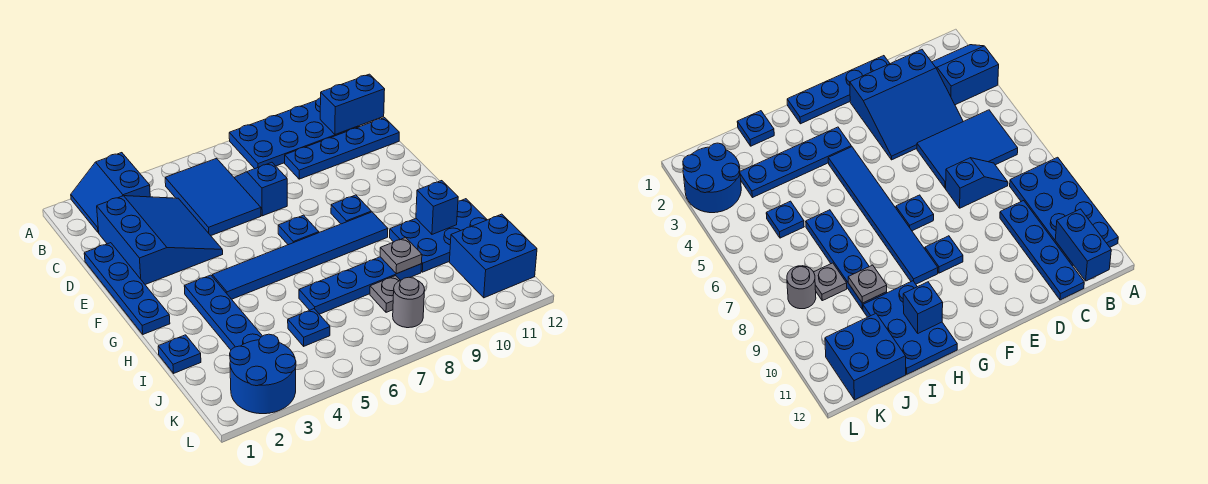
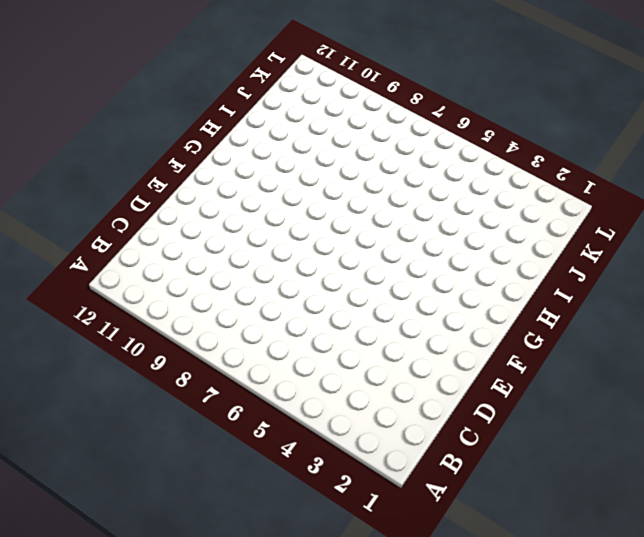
none -> blue slope A2:B3 level 1 top 3
none -> blue plate A8:B11 level 1
none -> blue tile B5:D6 level 1

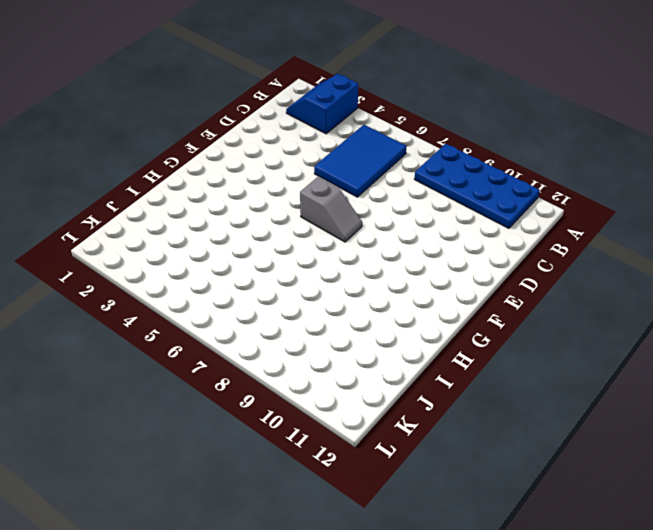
grey slope F6:F7 level 1 top 6 -> blue plate F7 level 1
none -> blue slope C2:E4 level 1 top 2
none -> blue slope C7:D7 level 1 top D
none -> blue plate C9:C12 level 1

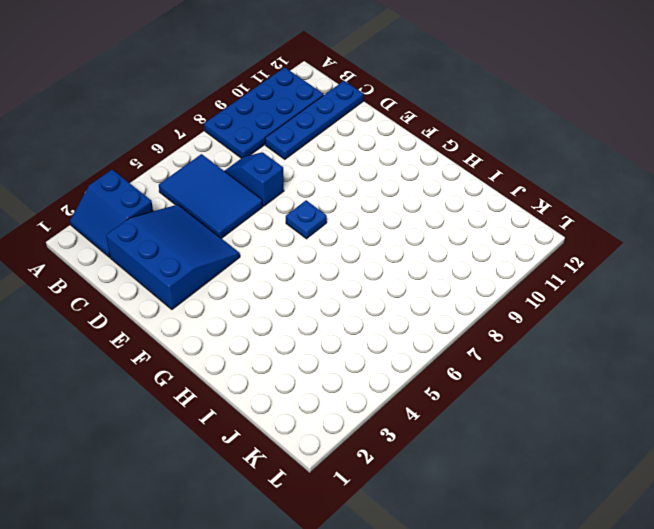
none -> blue plate D1:G1 level 1
none -> blue plate F9 level 1
none -> blue plate G3:J3 level 1

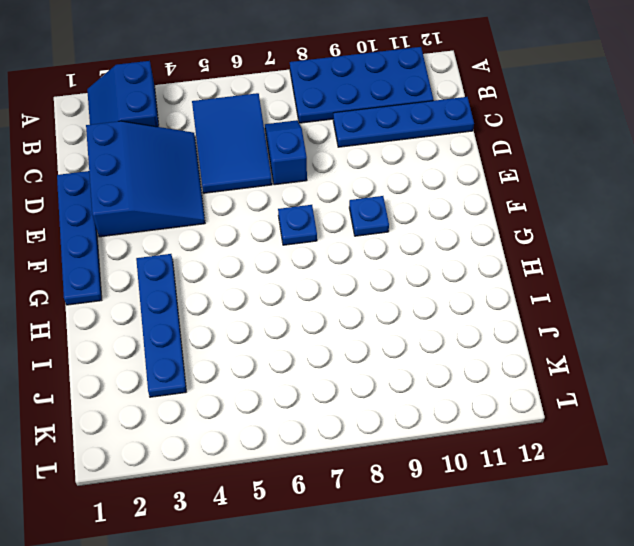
none -> blue tile G4:G9 level 1
none -> blue plate H10:I12 level 1
none -> blue plate I1 level 1

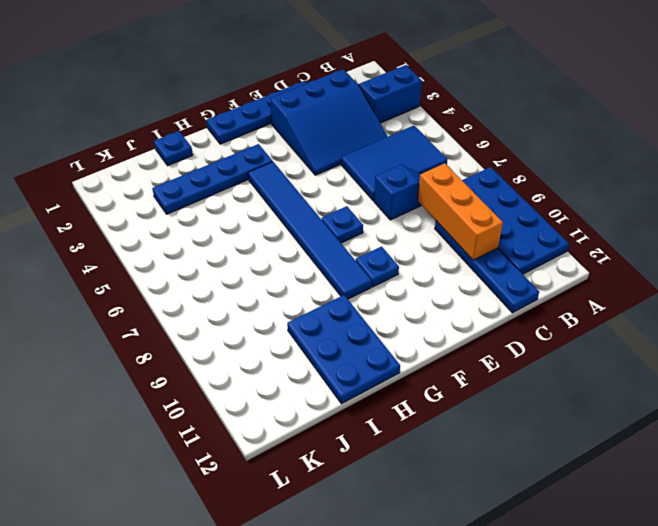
orange brick C8:C10 level 2 -> none
none -> blue plate I6:I9 level 1
none -> blue plate J5 level 1
none -> grey plate J8 level 1

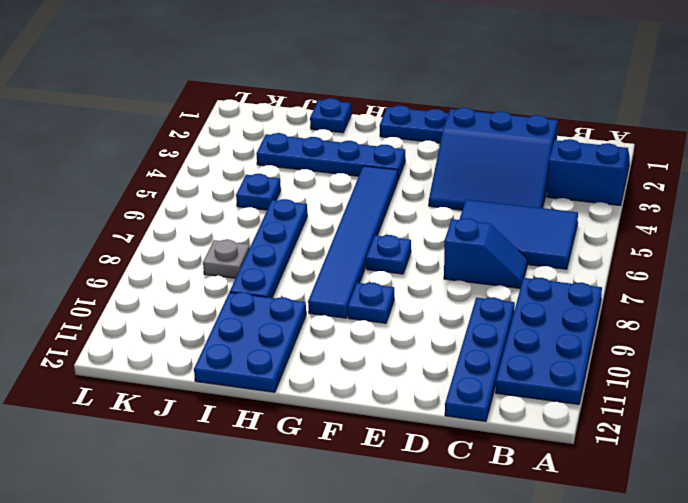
none -> blue brick J11:K12 level 1
none -> blue round brick K2:L3 level 1
none -> grey round brick K8 level 1

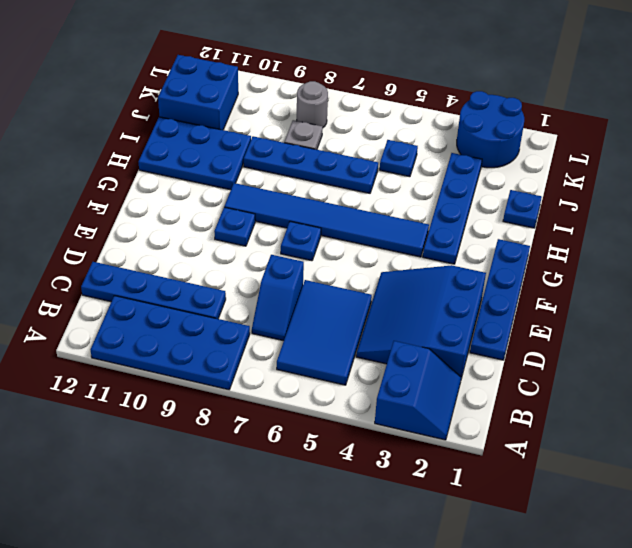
none -> blue brick B11:B12 level 2
none -> blue brick H11 level 2
none -> grey plate I9 level 2

